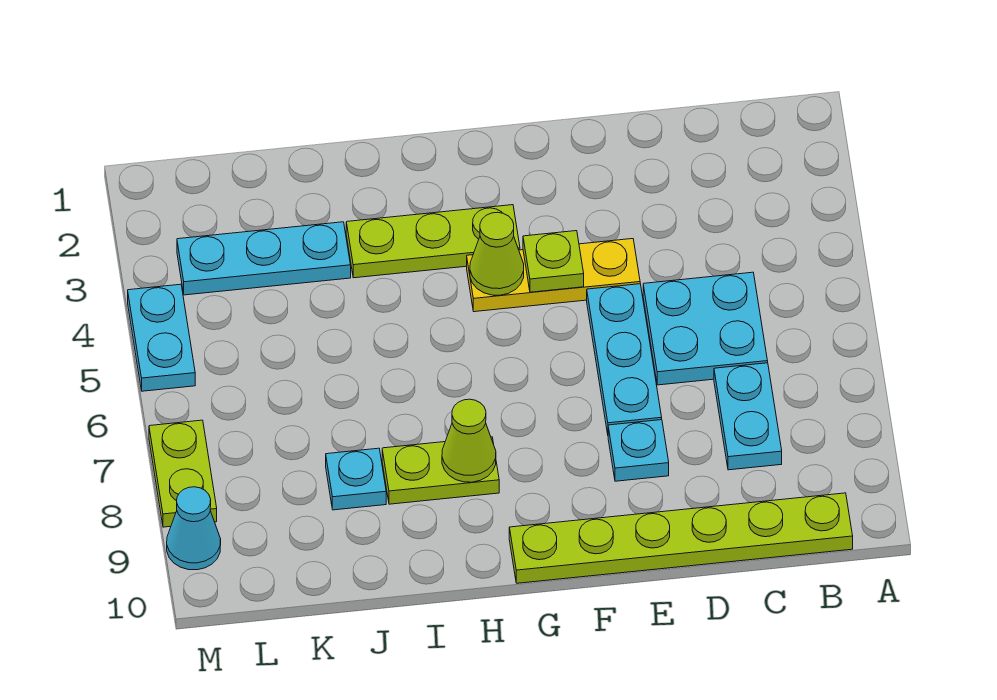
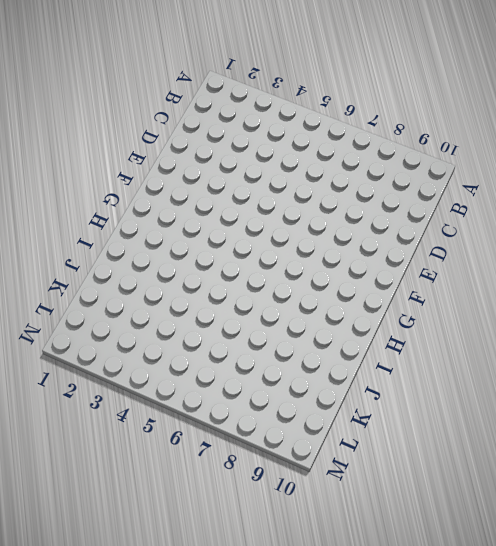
none -> lime plate B10:G10 level 1
none -> cyan plate C5:D6 level 1
none -> cyan plate C7:C8 level 1

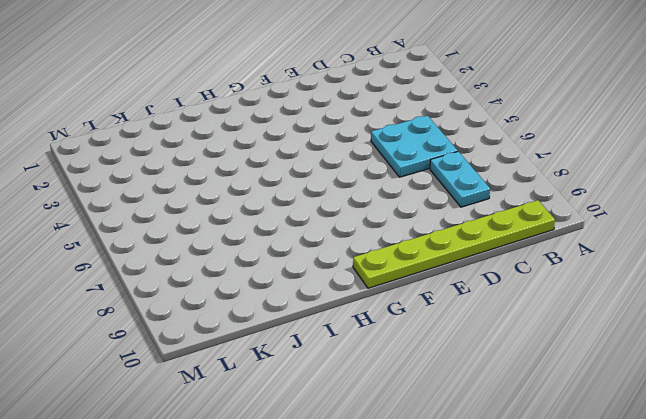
none -> yellow plate E4:G4 level 1
none -> cyan plate E5:E7 level 1
none -> cyan plate E8 level 1

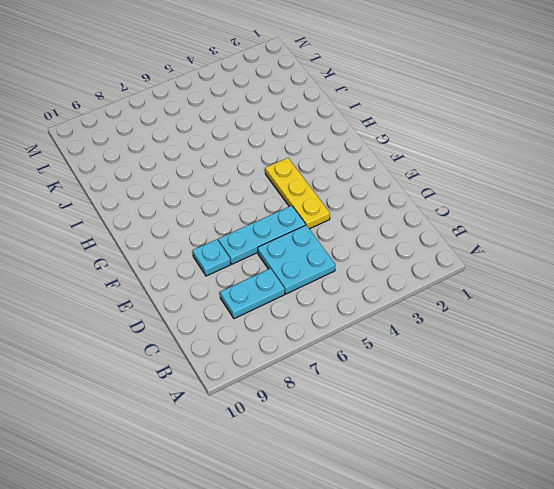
none -> lime plate B10:G10 level 1
none -> lime plate G3:I3 level 1
none -> lime plate H8:I8 level 1

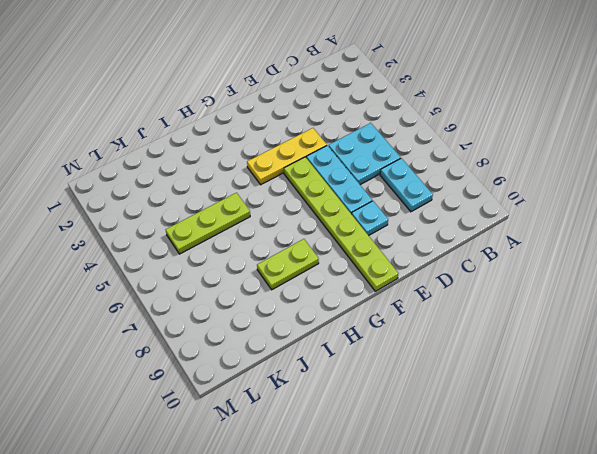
lime plate F5:F10 level 1 -> lime plate B10:G10 level 1
lime plate I5:K5 level 1 -> lime plate G3:I3 level 1
none -> cyan plate J3:L3 level 1
none -> cyan plate J8 level 1
none -> cyan plate M4:M5 level 1

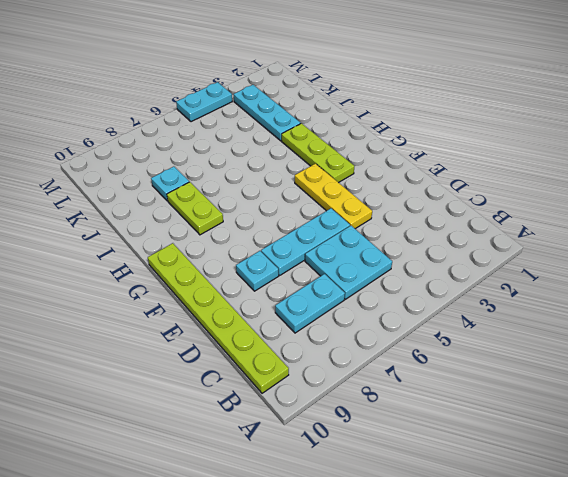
none -> lime plate M7:M8 level 1
none -> cyan cone M9 level 1
none -> lime plate F4 level 2

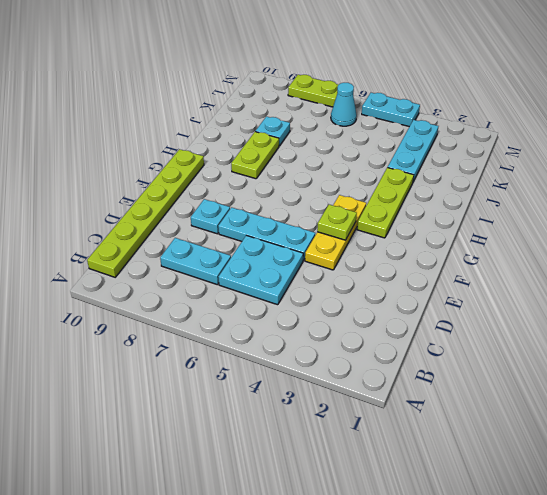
cyan cone L6 level 1 -> cyan cone M9 level 1
none -> lime cone G4 level 2
none -> lime cone H8 level 2

